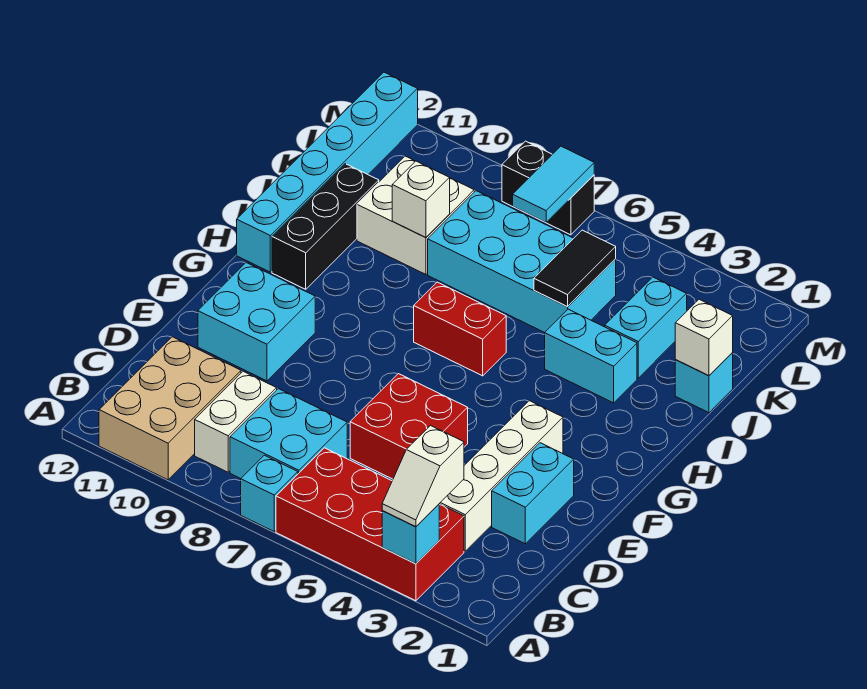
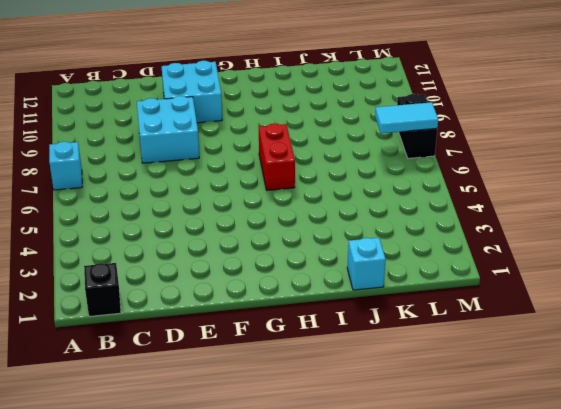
black brick B1 level 1 -> none
cyan brick D8:E9 level 1 -> cyan brick B7:C8 level 1
none -> red brick A3:B6 level 1
none -> tan brick A10:C11 level 1
none -> white brick B9:C9 level 1

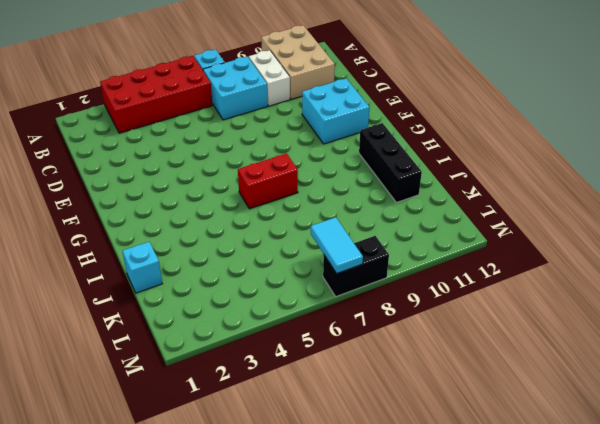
none -> white brick C3:F3 level 1
none -> cyan brick D2:E2 level 1
none -> red brick D5:E6 level 1

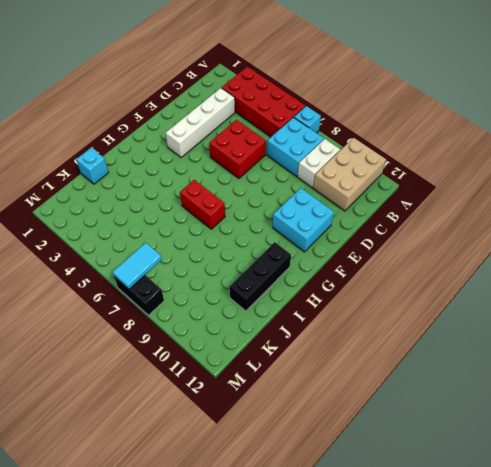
none -> cyan brick D2:E2 level 1
none -> cyan brick H12:M12 level 1
none -> cyan brick I3:I4 level 1

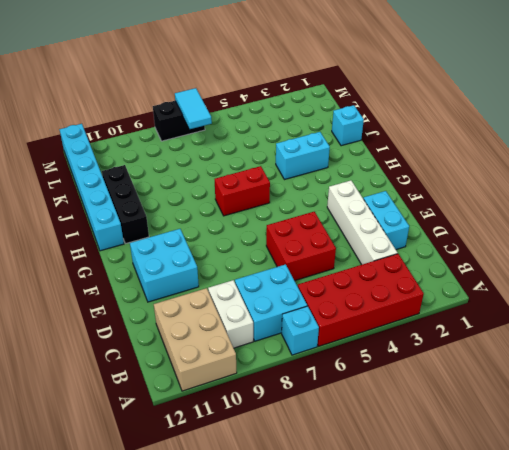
none -> cyan brick J3:K3 level 1
none -> cyan brick J5:K8 level 1
none -> white brick J9:K10 level 1

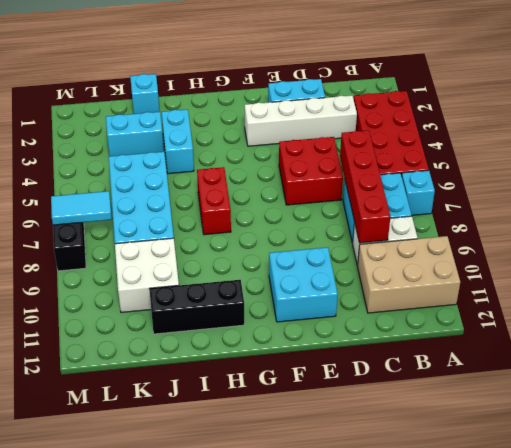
red brick C6:C9 level 2 -> none
none -> cyan brick H12:M12 level 1
none -> cyan brick A3 level 2
none -> white brick J1 level 2

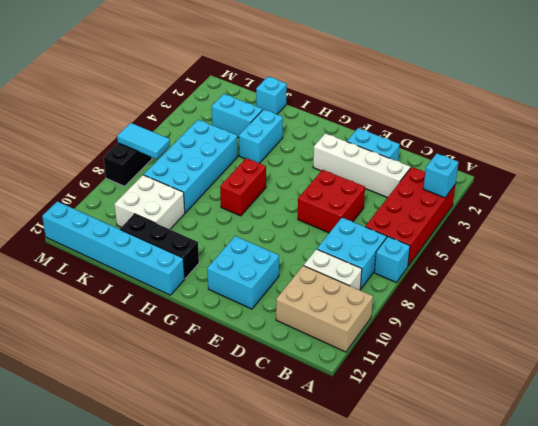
none -> white brick J1 level 2
none -> black tile J5:K5 level 2
none -> white brick J9 level 2

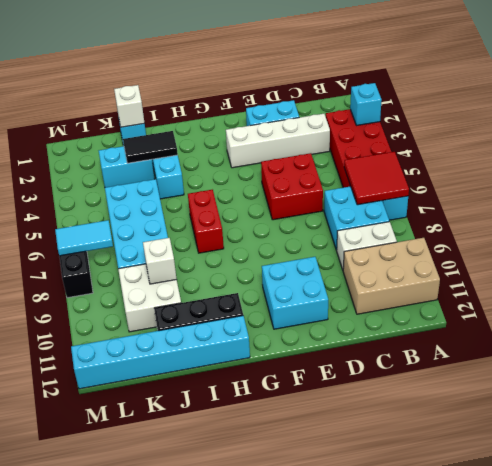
red tile A6:B7 level 2 -> none
black tile I3:J3 level 2 -> black tile J5:K5 level 2
none -> white slope A3:B3 level 3 top B

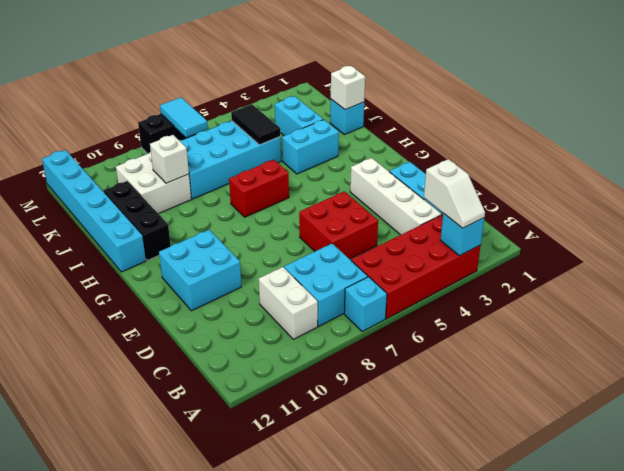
none -> tan brick A10:C11 level 1

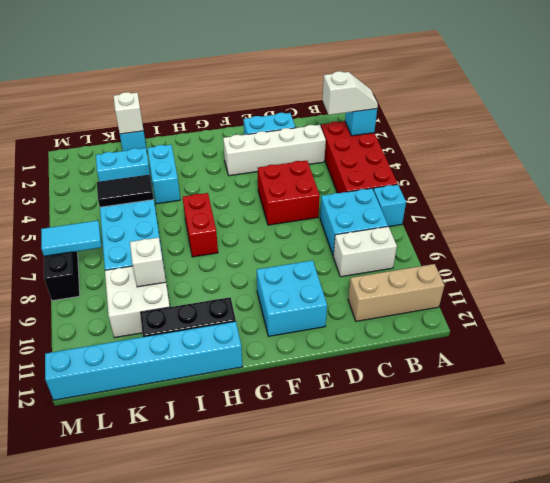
tan brick A11:C11 level 1 -> tan brick A10:C11 level 1

